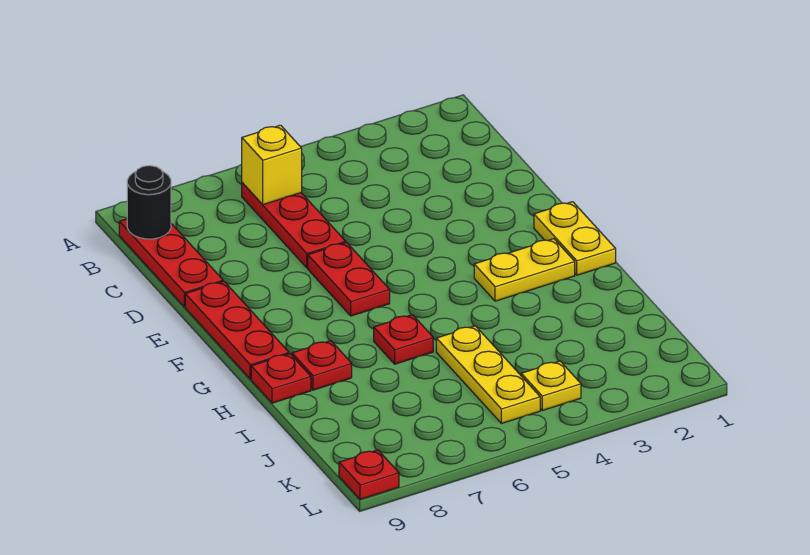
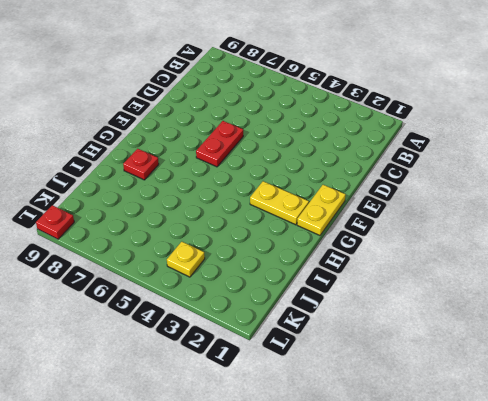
none -> red plate B6:D6 level 1
none -> red plate B9:D9 level 1
none -> red plate E9:G9 level 1

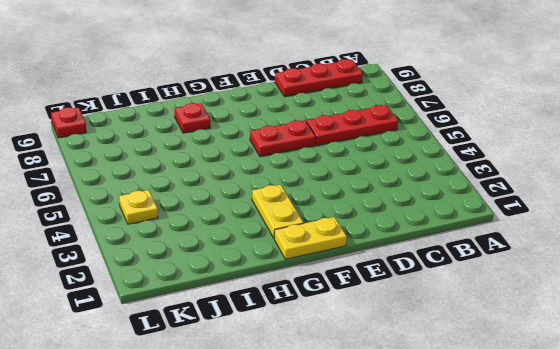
none -> red plate E9:G9 level 1
none -> red plate H6 level 1
none -> red plate H9 level 1

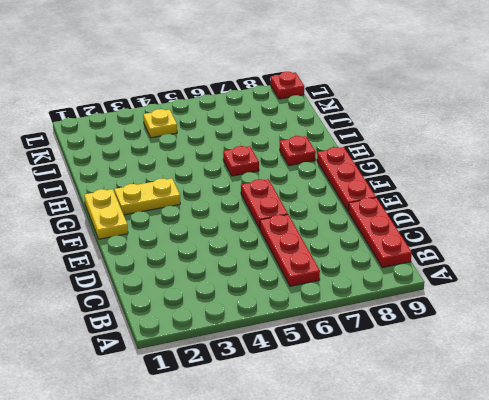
none -> red plate H9 level 1
none -> yellow plate I5:K5 level 1
none -> yellow brick B6 level 2

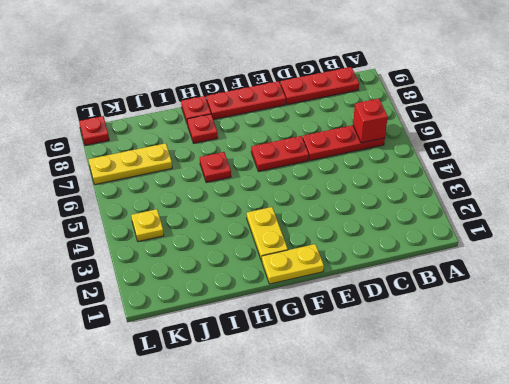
red brick B6 level 2 -> yellow brick B6 level 2
yellow plate J7:L7 level 1 -> yellow plate I5:K5 level 1
none -> black round brick B9 level 2

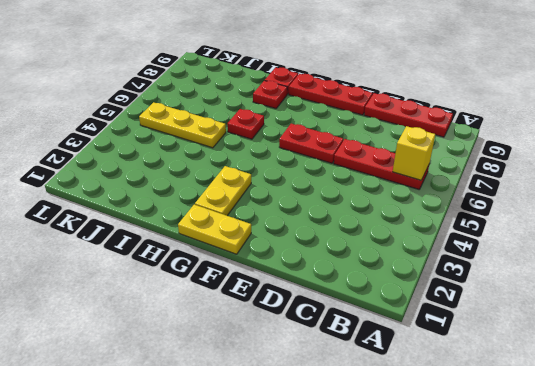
none -> yellow plate K4 level 1
none -> red plate L9 level 1
none -> black round brick B9 level 2

